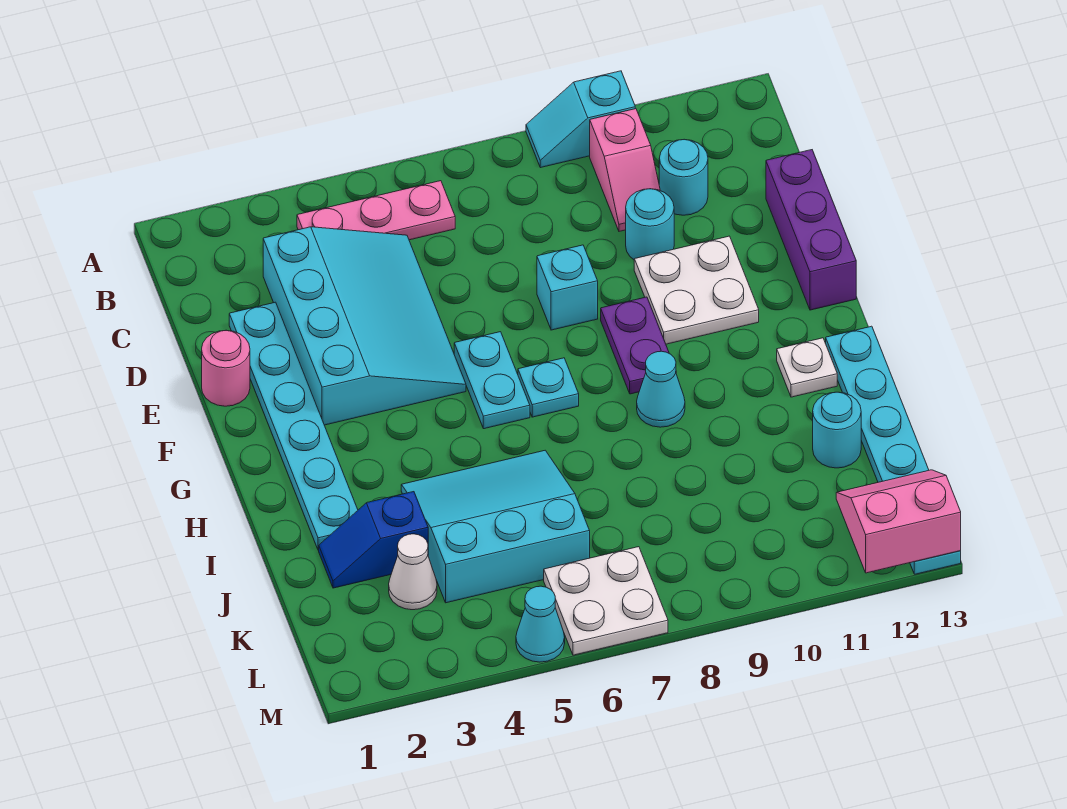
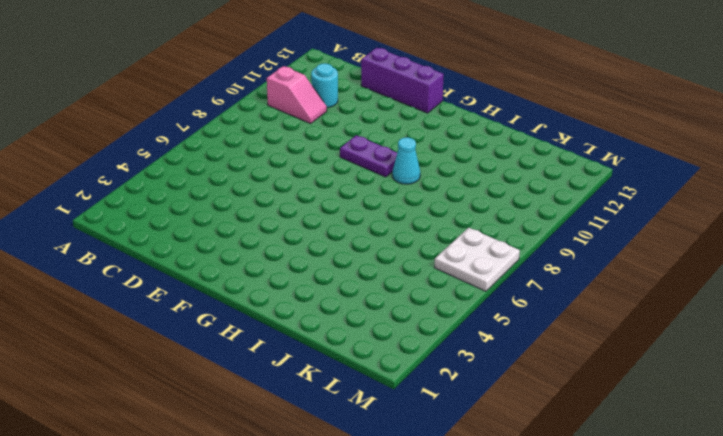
none -> cyan slope A9:A10 level 1 top 10
none -> pink plate B4:B6 level 1
none -> cyan slope C3:F5 level 1 top 3

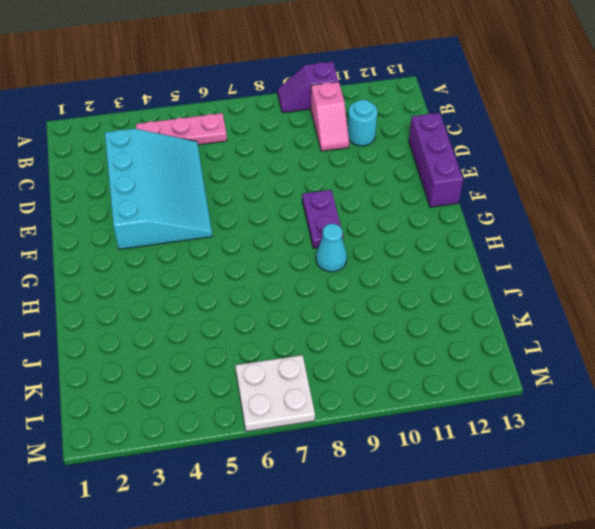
purple slope A9:A10 level 1 top 10 -> cyan slope A9:A10 level 1 top 10
none -> cyan plate D2:I2 level 1
none -> cyan round brick D10 level 1
none -> pink round brick E1 level 1

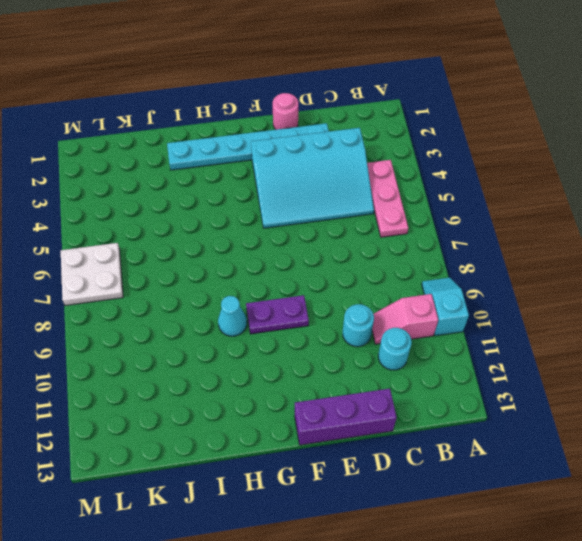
none -> cyan brick E8 level 1
none -> white plate E10:F11 level 1
none -> cyan plate F6:G6 level 1

